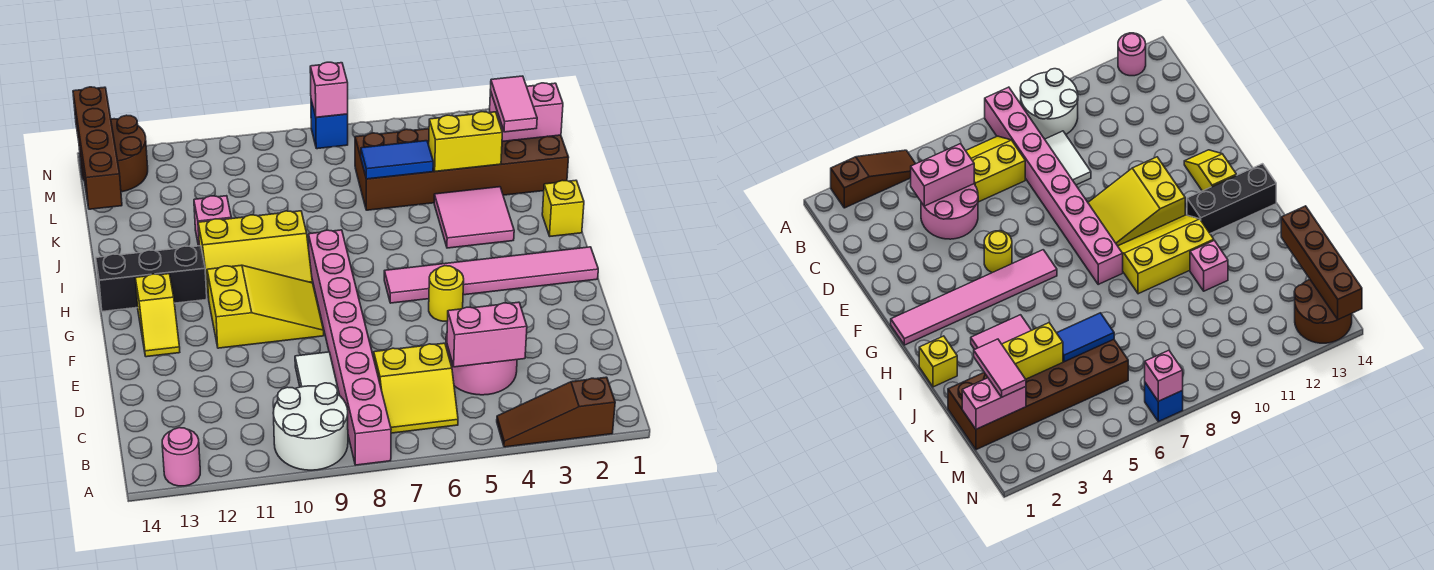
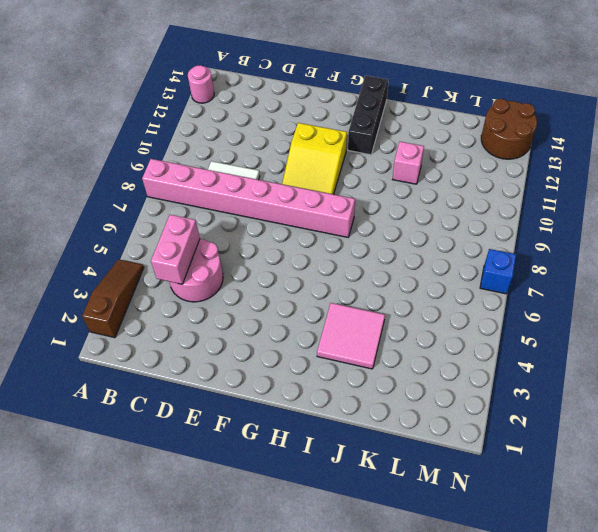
none -> white round brick A9:B10 level 1
none -> yellow slope B6:C7 level 1 top C
none -> yellow round brick F5 level 1

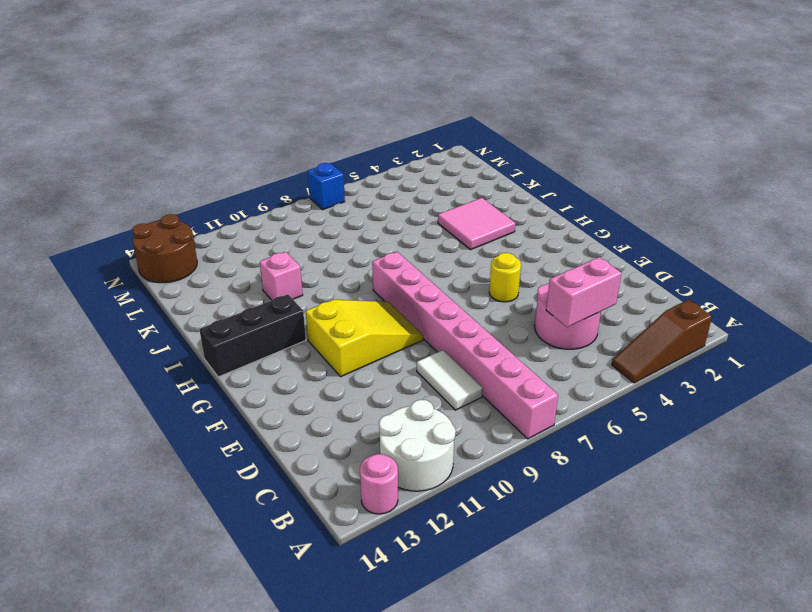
white round brick A11:B12 level 1 -> white round brick A9:B10 level 1
none -> yellow slope B6:C7 level 1 top C
none -> yellow slope F13:G13 level 1 top G
none -> pink tile G1:G6 level 1

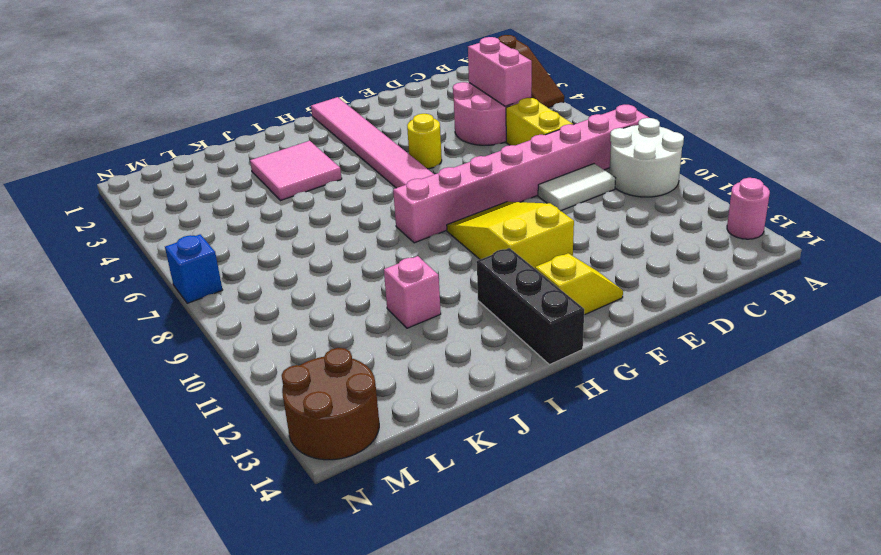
none -> yellow slope H9:I11 level 1 top I
none -> yellow brick I1 level 1
none -> brown brick K1:L6 level 1

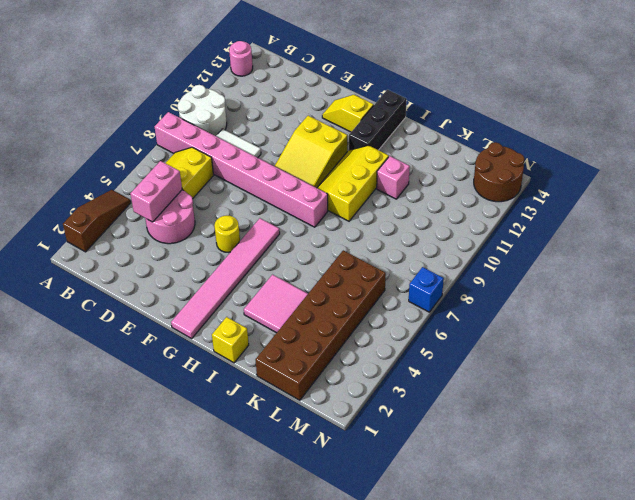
none -> yellow brick K3:K4 level 2
none -> blue tile K5:K6 level 2
none -> brown brick K14:N14 level 2

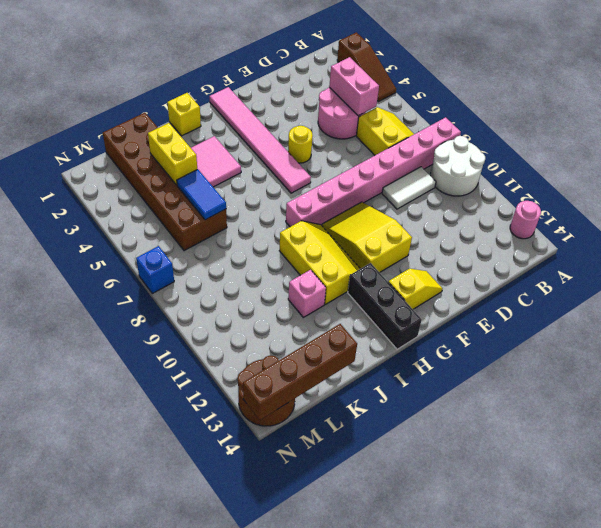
none -> pink brick L1:L2 level 2
none -> pink brick N7 level 2
none -> pink tile K2:L2 level 3

